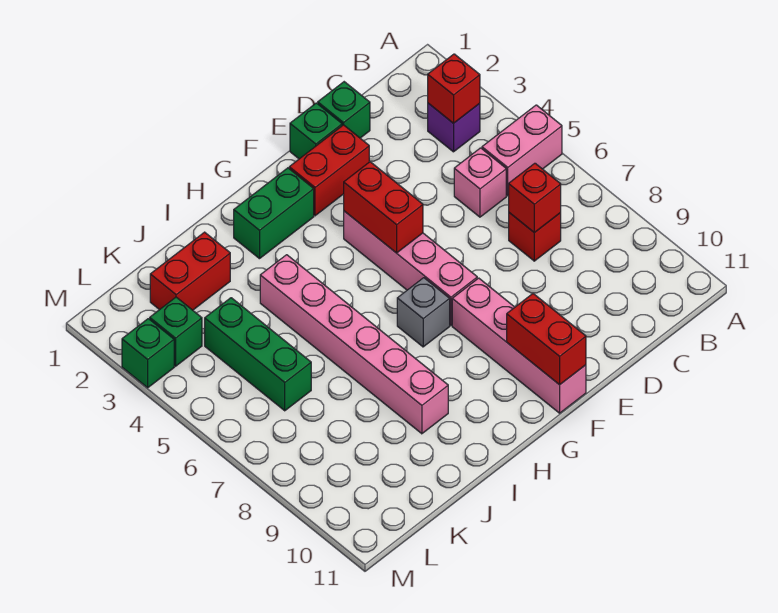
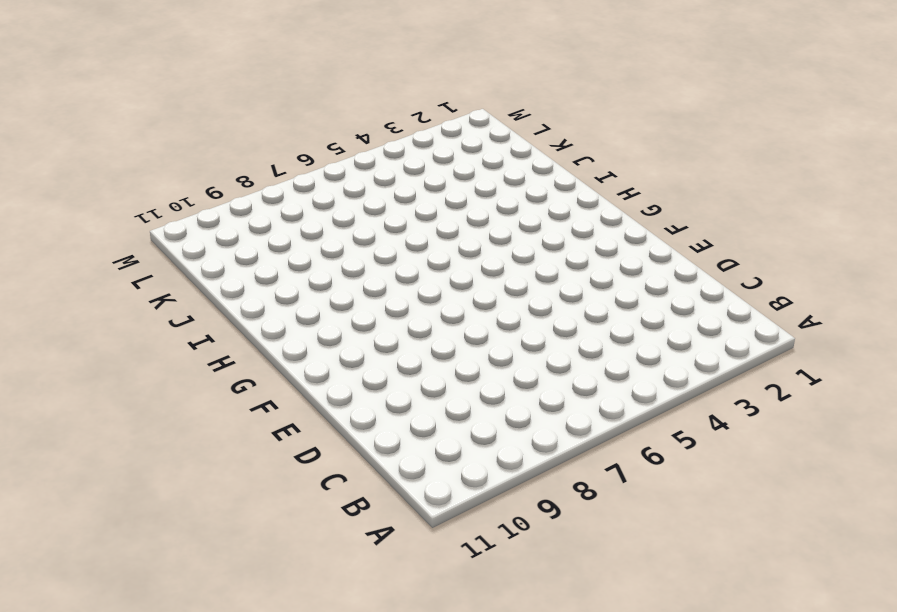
none -> pink brick A5:B5 level 1
none -> purple brick B3 level 1
none -> pink brick C5 level 1

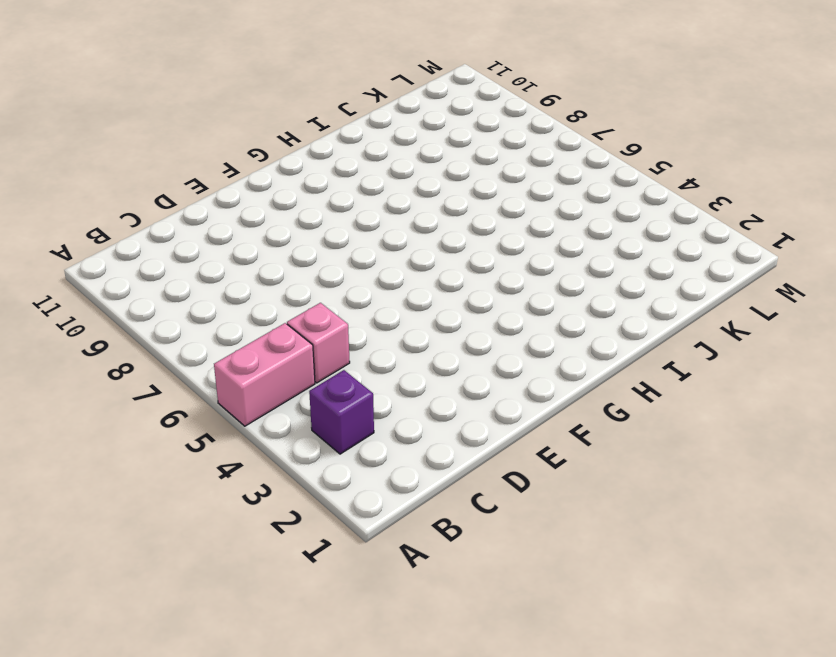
none -> red brick C7 level 1
none -> green brick D1 level 1
none -> green brick E1 level 1

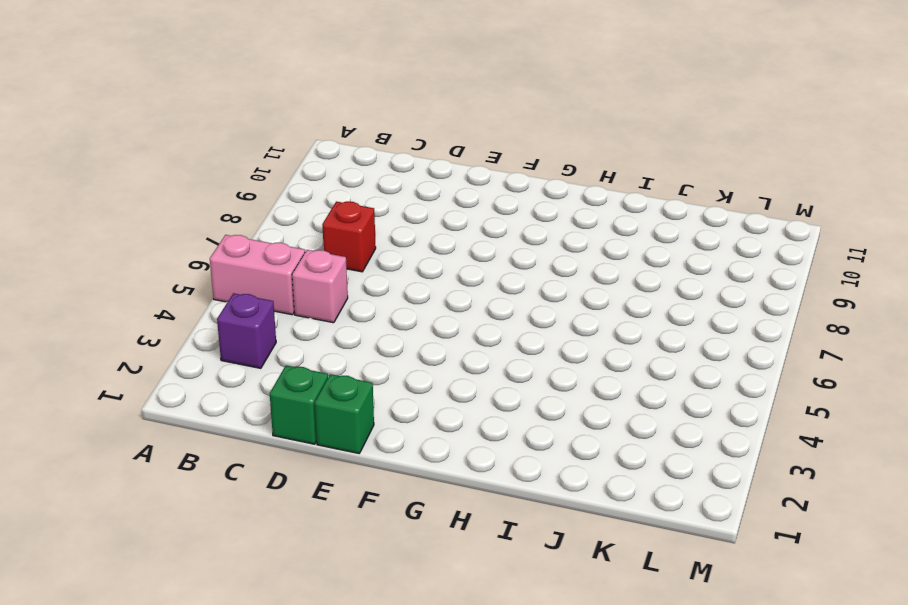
none -> red brick E2:F2 level 1
none -> pink brick F4:F7 level 1
none -> pink brick F8:F11 level 1

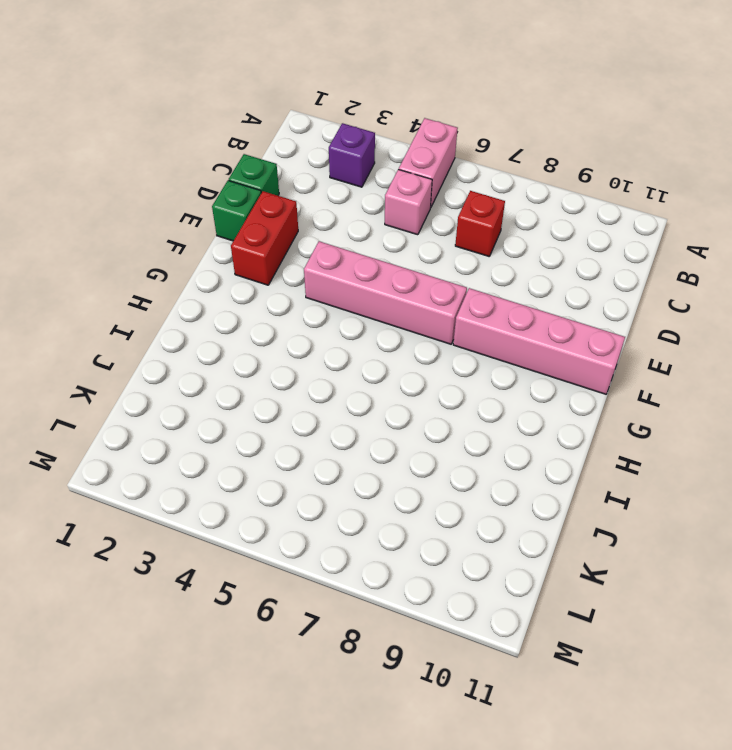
none -> green brick G2:H2 level 1
none -> grey brick G7 level 1
none -> pink brick I4:I9 level 1

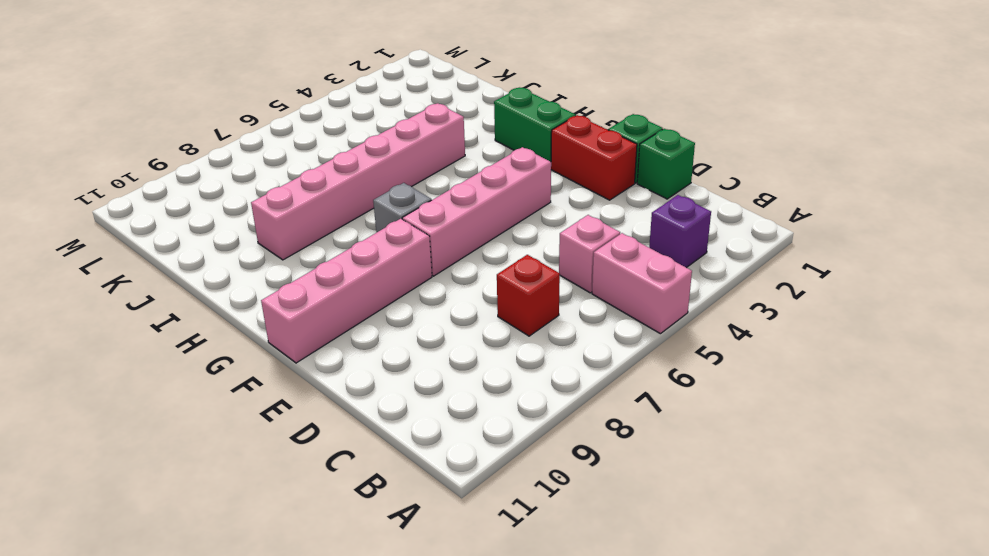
none -> red brick J2:K2 level 1
none -> green brick K4:K6 level 1
none -> green brick L3 level 1

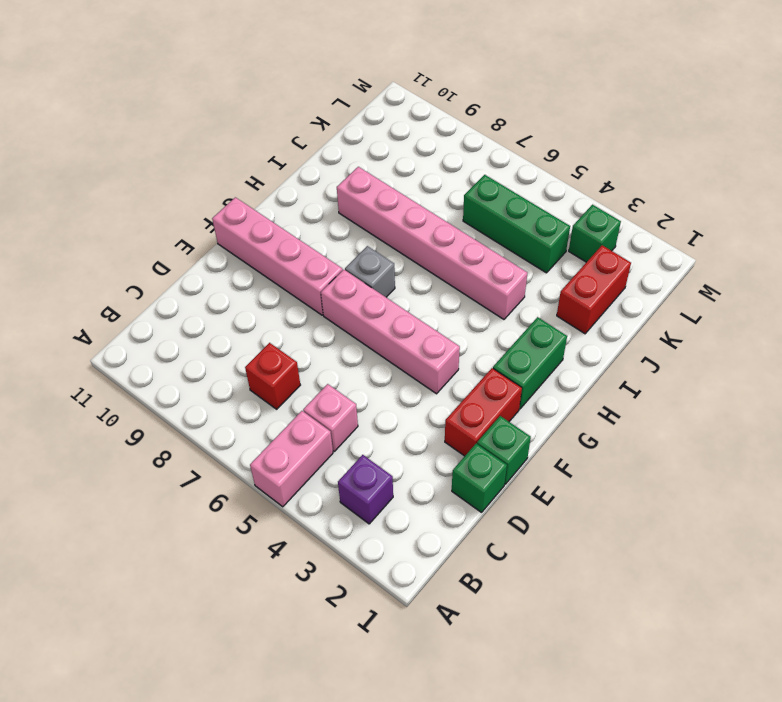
none -> green brick M3 level 1
none -> red brick B3 level 2
none -> red brick C7 level 2

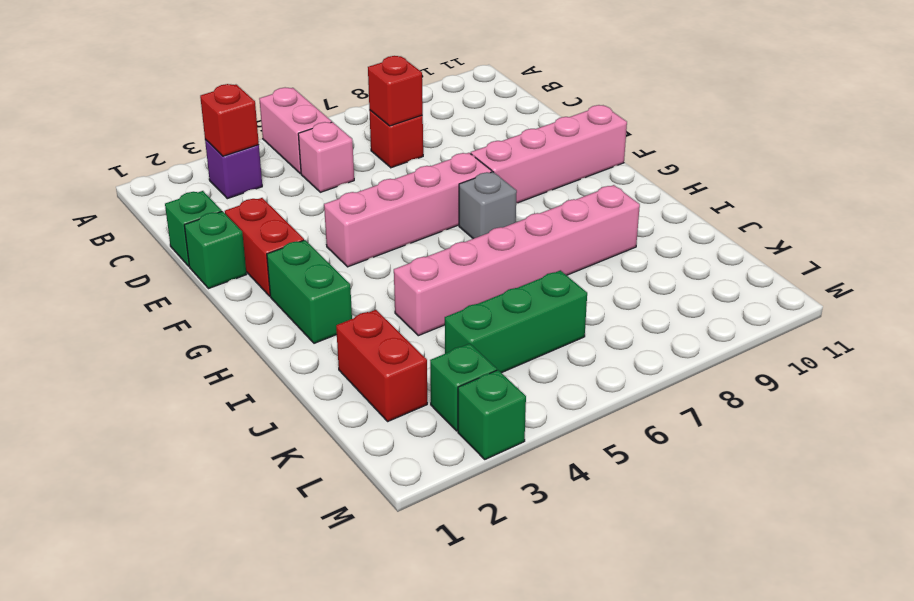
none -> red brick F4:F5 level 2
none -> red brick F10:F11 level 2

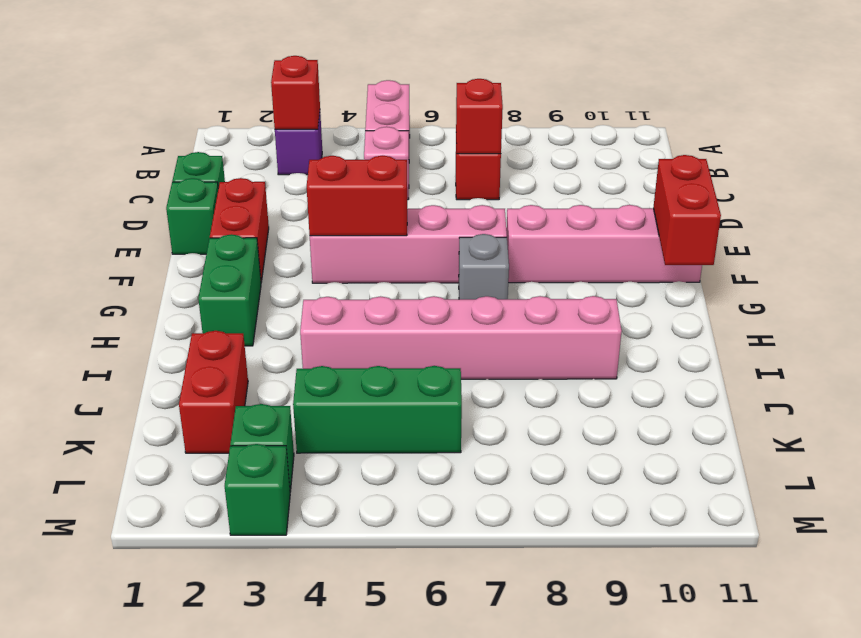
red brick F11:G11 level 2 -> red brick F10:F11 level 2

